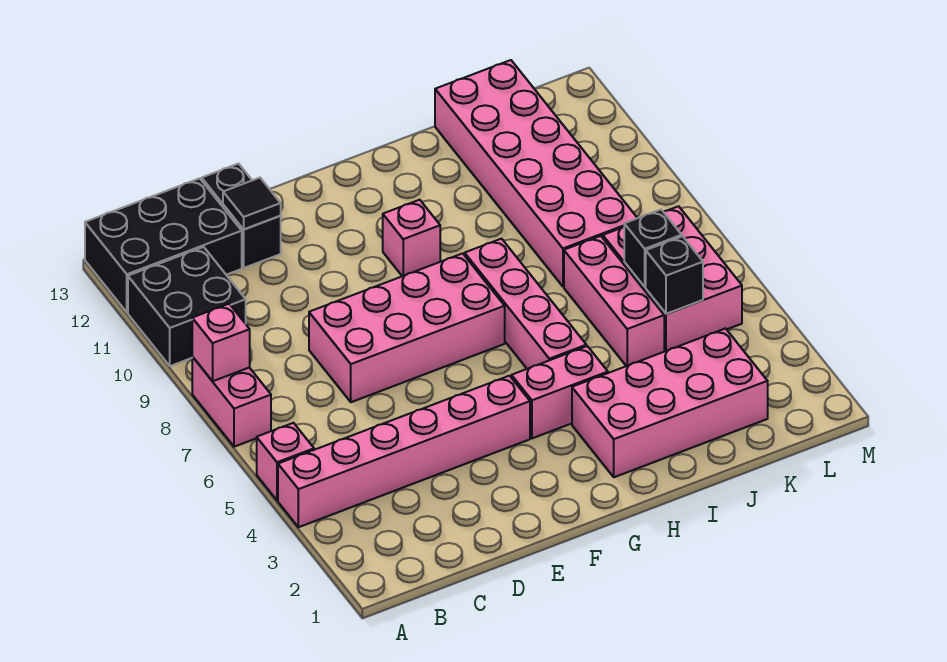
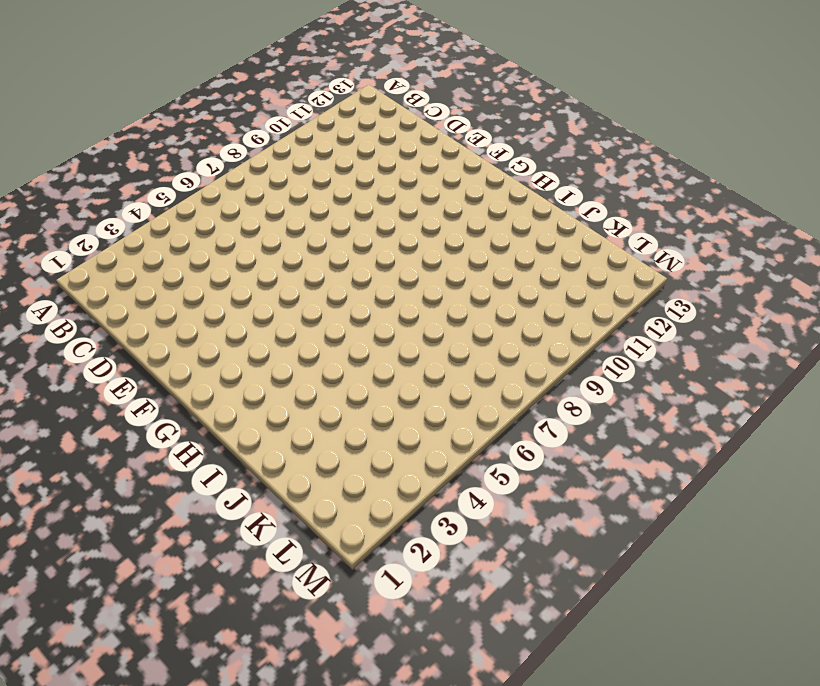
none -> pink brick A4:F4 level 1
none -> pink brick A5 level 1
none -> pink brick A7:A8 level 1

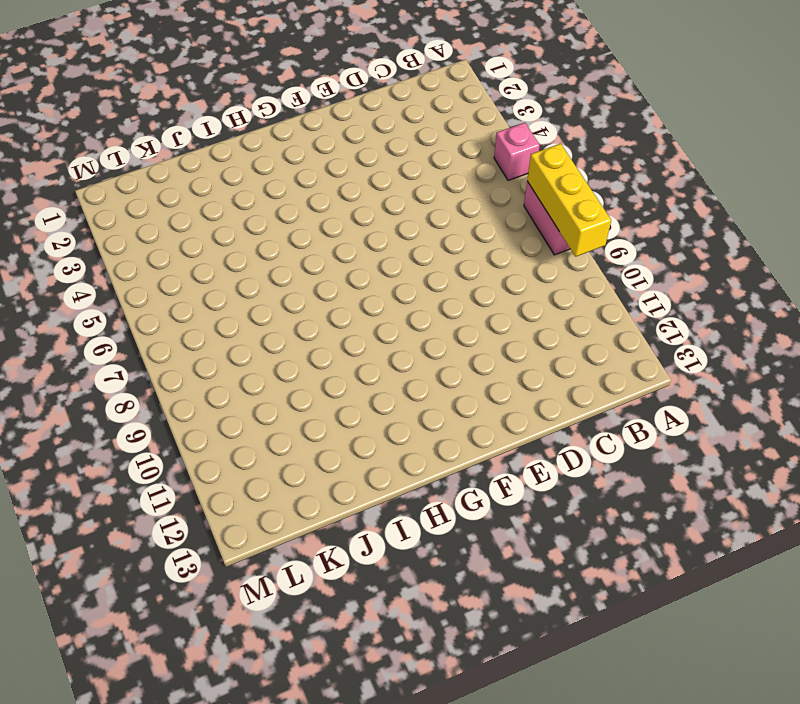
yellow brick A7:A9 level 2 -> pink brick A8 level 2
none -> pink brick A4:F4 level 1
none -> black brick A10:B11 level 1
none -> black brick A12:C13 level 1

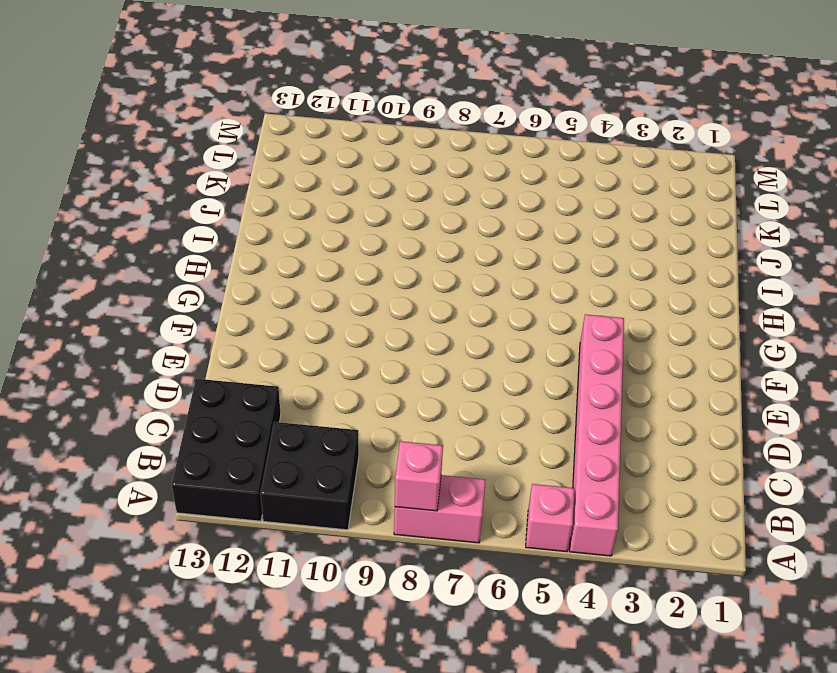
none -> pink brick D7:G8 level 1
none -> black brick D12:D13 level 1
none -> pink brick G4:H4 level 1

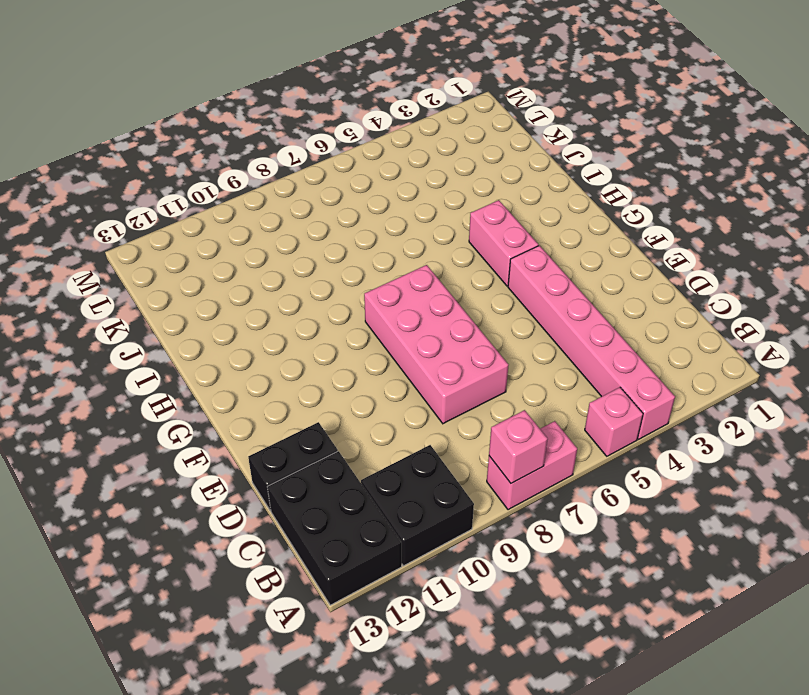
none -> pink brick G10 level 1
none -> pink brick H2:K3 level 1
none -> pink brick H5:H8 level 1

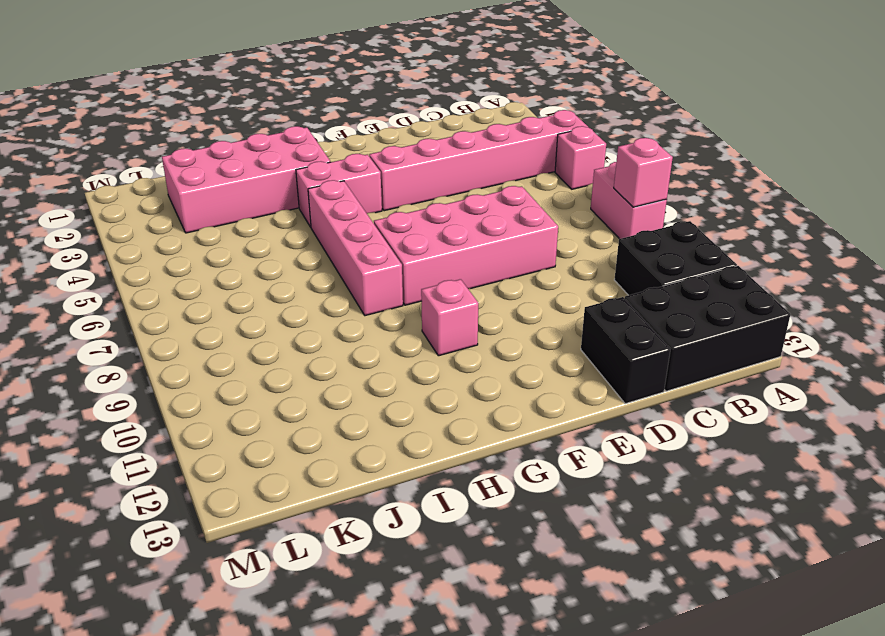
none -> pink brick J5:J7 level 1
none -> pink brick J8:K13 level 1
none -> pink brick K5:L7 level 1

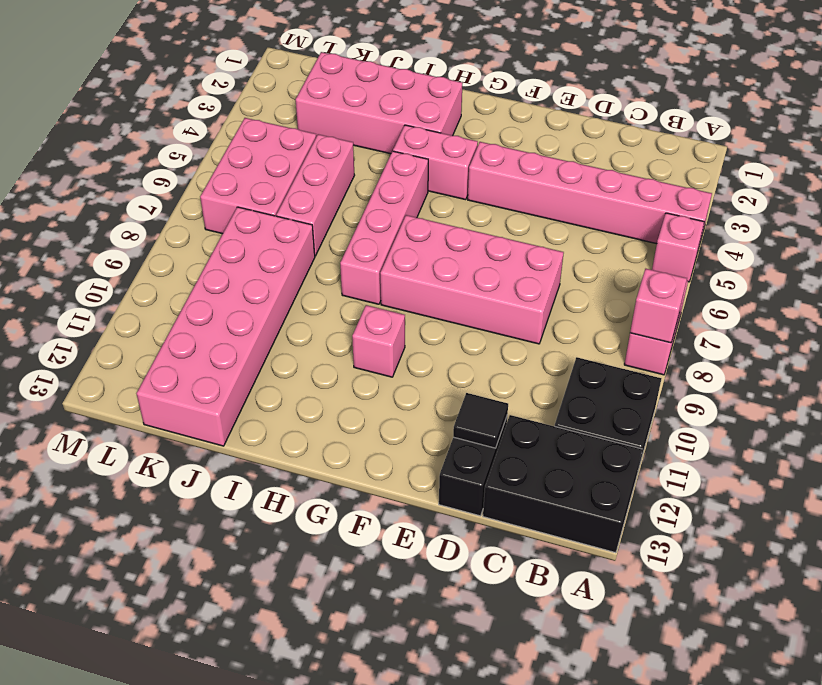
none -> black brick K5 level 2
none -> black brick K6 level 2

